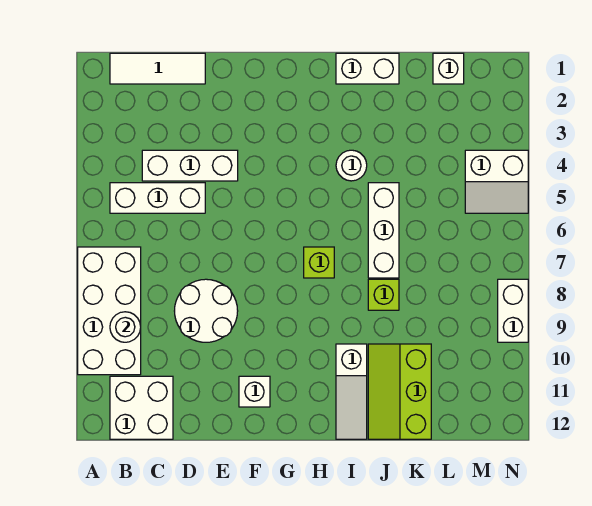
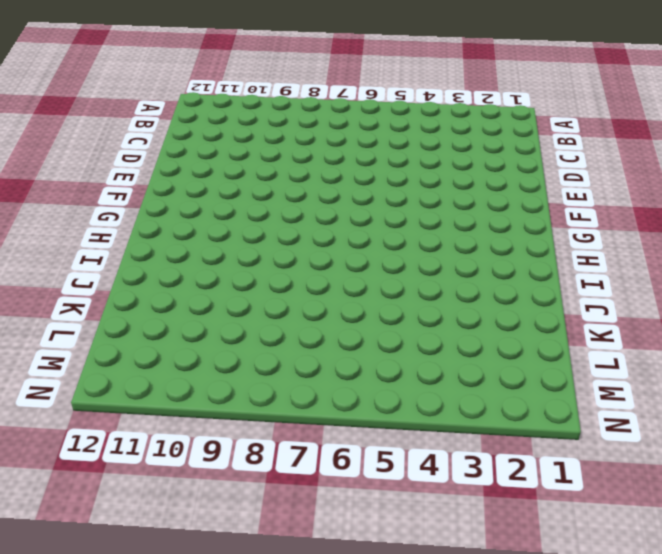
none -> white brick A7:B10 level 1
none -> white tile B1:D1 level 1
none -> white brick B5:D5 level 1

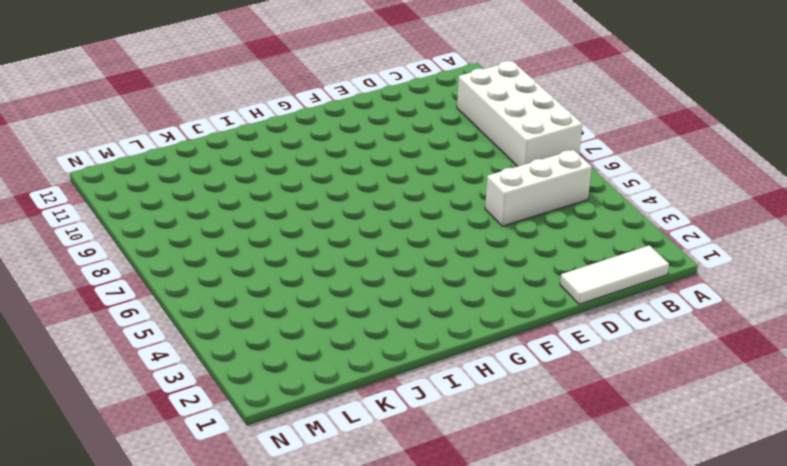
none -> white brick B11:C12 level 1
none -> white brick C4:E4 level 1
none -> white round brick D8:E9 level 1

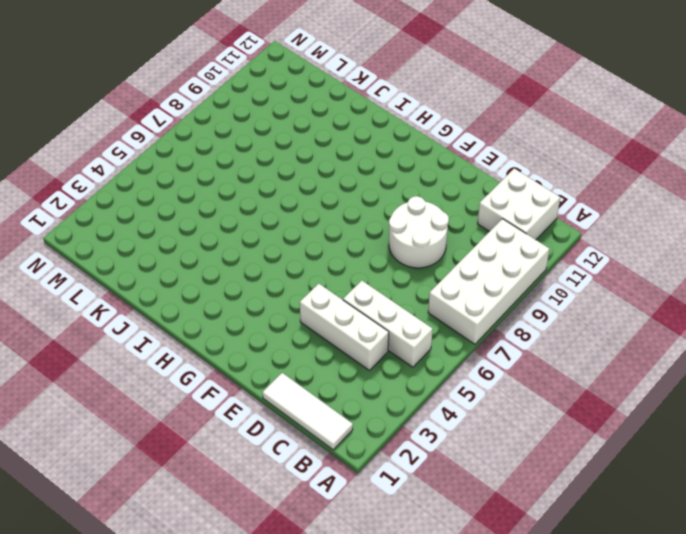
none -> white brick F11 level 1
none -> lime brick H7 level 1
none -> white brick I1:J1 level 1

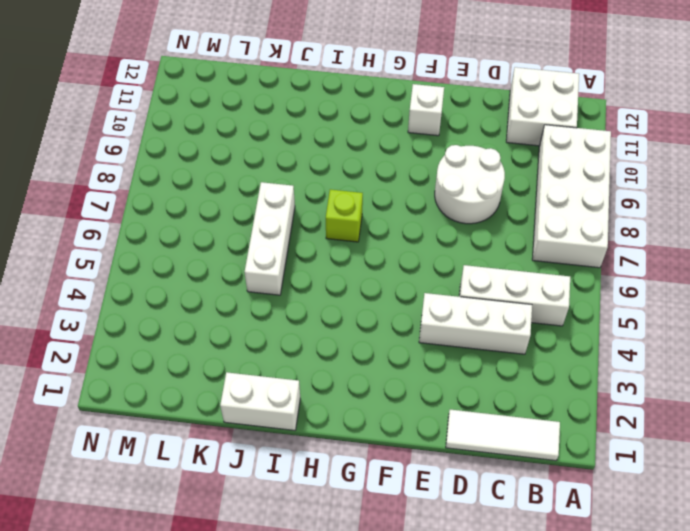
none -> white round brick I4 level 1
none -> white slope I10:I12 level 1 top 10
none -> lime brick J8 level 1

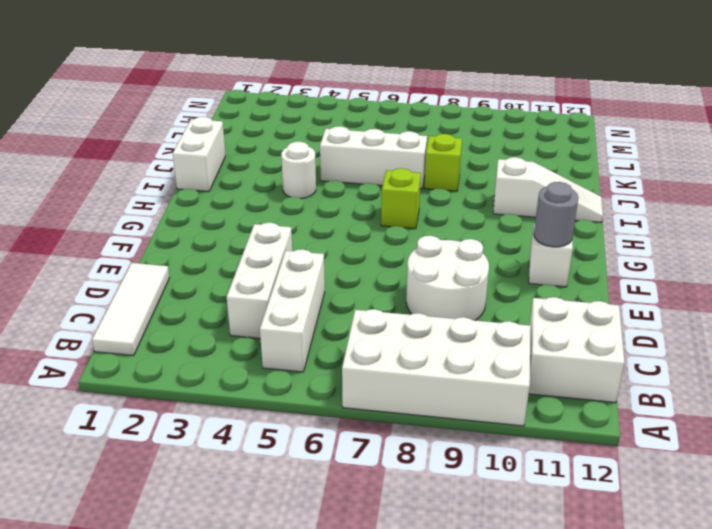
grey round brick F11 level 2 -> none
none -> lime slope J10:K12 level 1 top K
none -> white brick L1 level 1
none -> white slope M4:N5 level 1 top 4

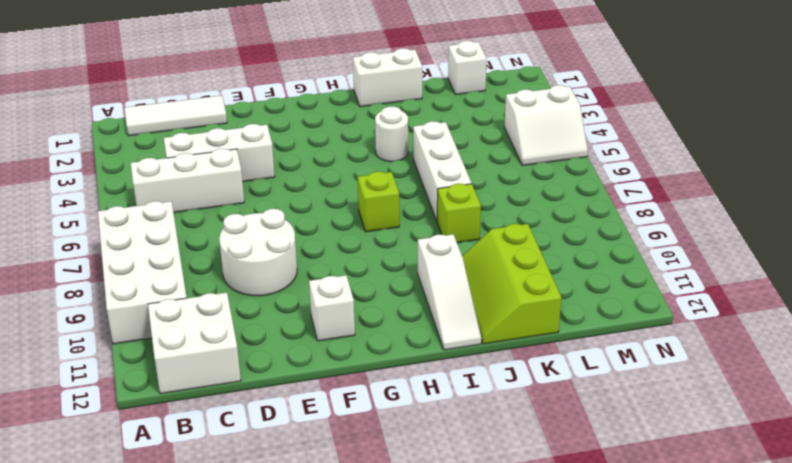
none -> white brick N8:N9 level 1
none -> white round brick B9 level 2

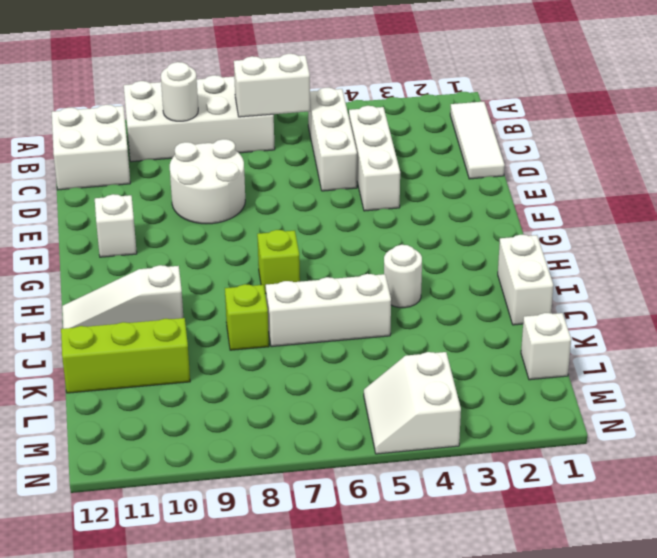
white brick B6:B7 level 2 -> white brick N8:N9 level 1

